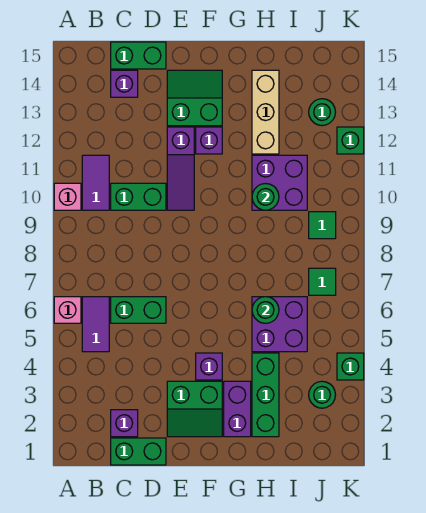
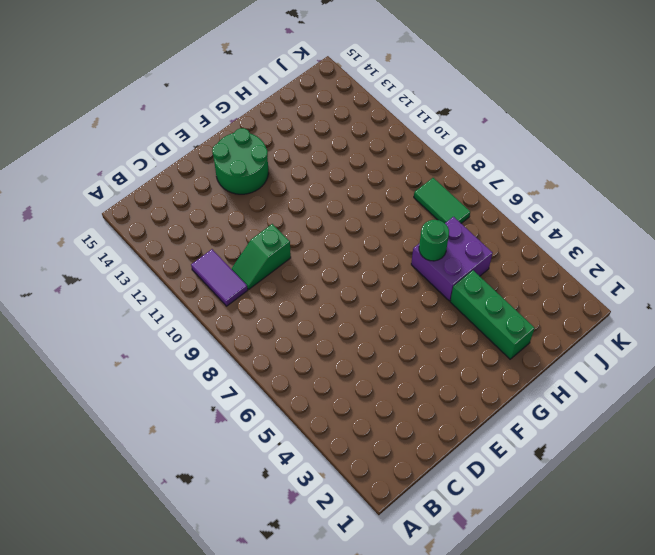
green slope C10:D10 level 1 top D -> green brick C10:D10 level 1
green round brick E13:F14 level 1 -> green slope E13:F14 level 1 top 13
green tile J7:J8 level 1 -> green tile J7 level 1
none -> pink brick A6 level 1
none -> pink brick A10 level 1
none -> purple tile B5:B6 level 1

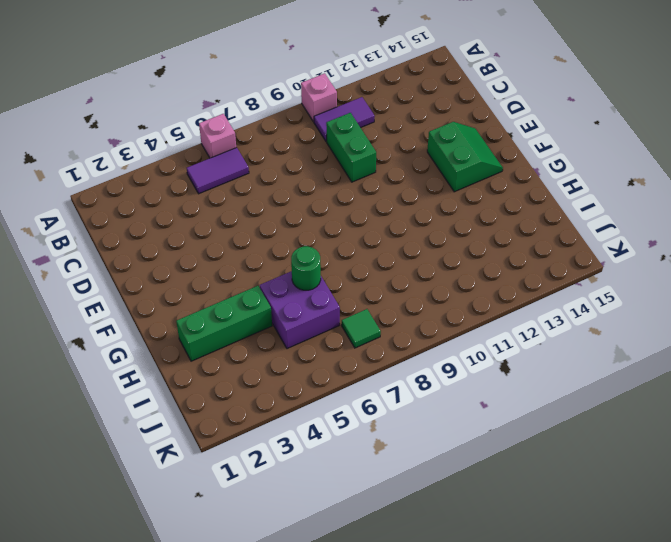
none -> green brick C1:D1 level 1
none -> purple brick C2 level 1
none -> green brick C6:D6 level 1

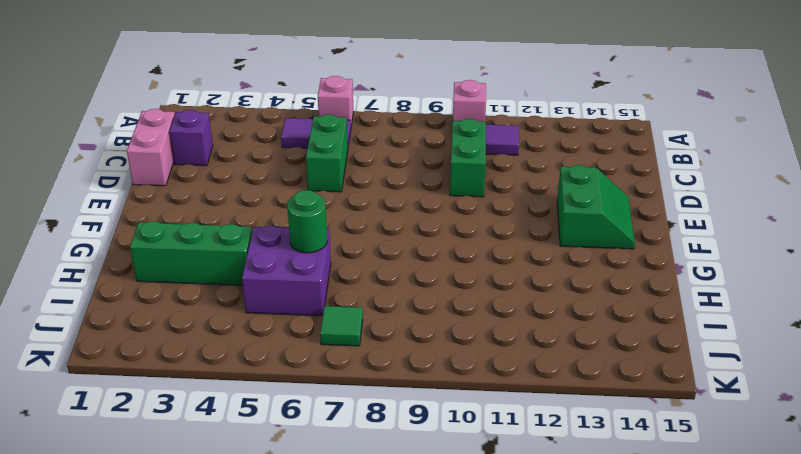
pink brick C1:D1 level 1 -> green brick C1:D1 level 1
none -> purple brick C14 level 1
none -> green brick C15:D15 level 1
none -> green slope E2:F3 level 1 top 3

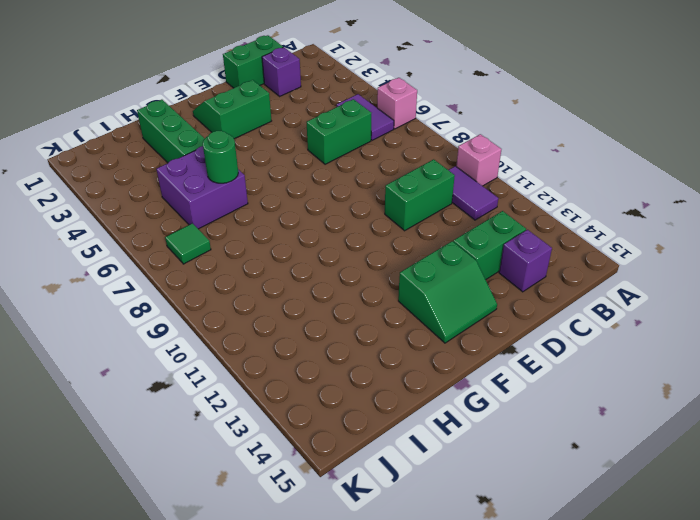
green brick C13:D13 level 1 -> green brick C15:D15 level 1
none -> purple slope E10:E12 level 1 top 12
none -> purple brick F4 level 1
none -> purple brick F12 level 1

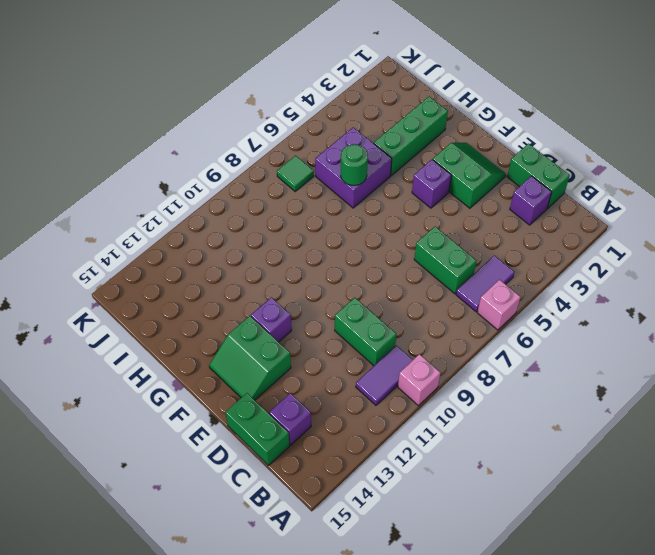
none -> purple slope E10:E12 level 1 top 12
none -> purple brick G2:G3 level 1
none -> purple brick H10:I11 level 1

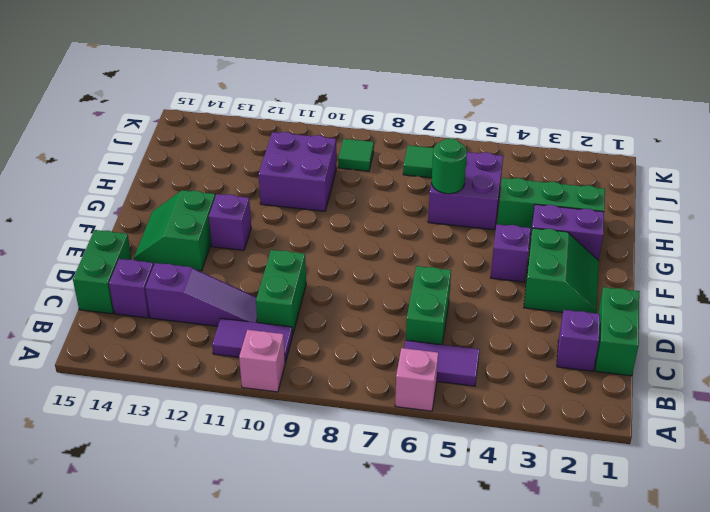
purple slope C11:C13 level 1 top 13 -> purple slope E10:E12 level 1 top 12
none -> tan brick H12:H14 level 1
none -> green round brick J3 level 1
none -> green round brick J13 level 1

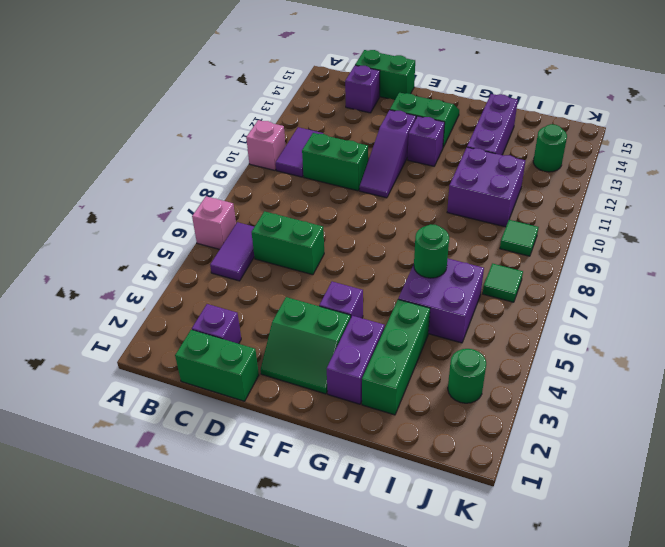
purple brick H12:H14 level 1 -> tan brick H12:H14 level 1
none -> green brick K4 level 1
none -> green brick K12 level 1
none -> green round brick H10 level 2

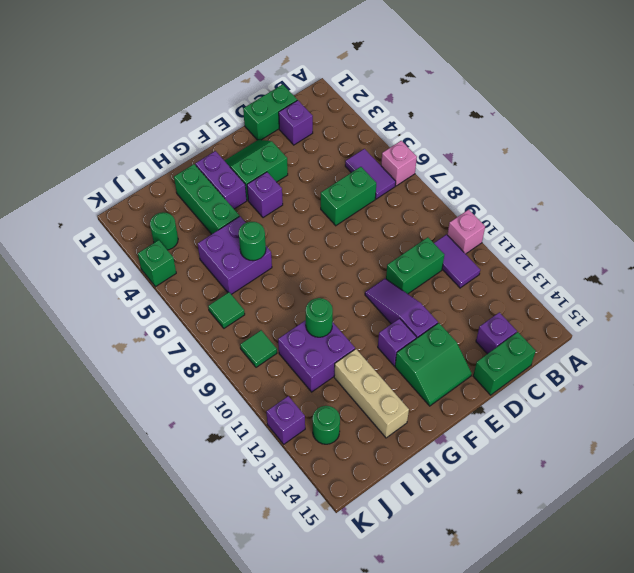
purple brick K12 level 1 -> green brick K12 level 1

